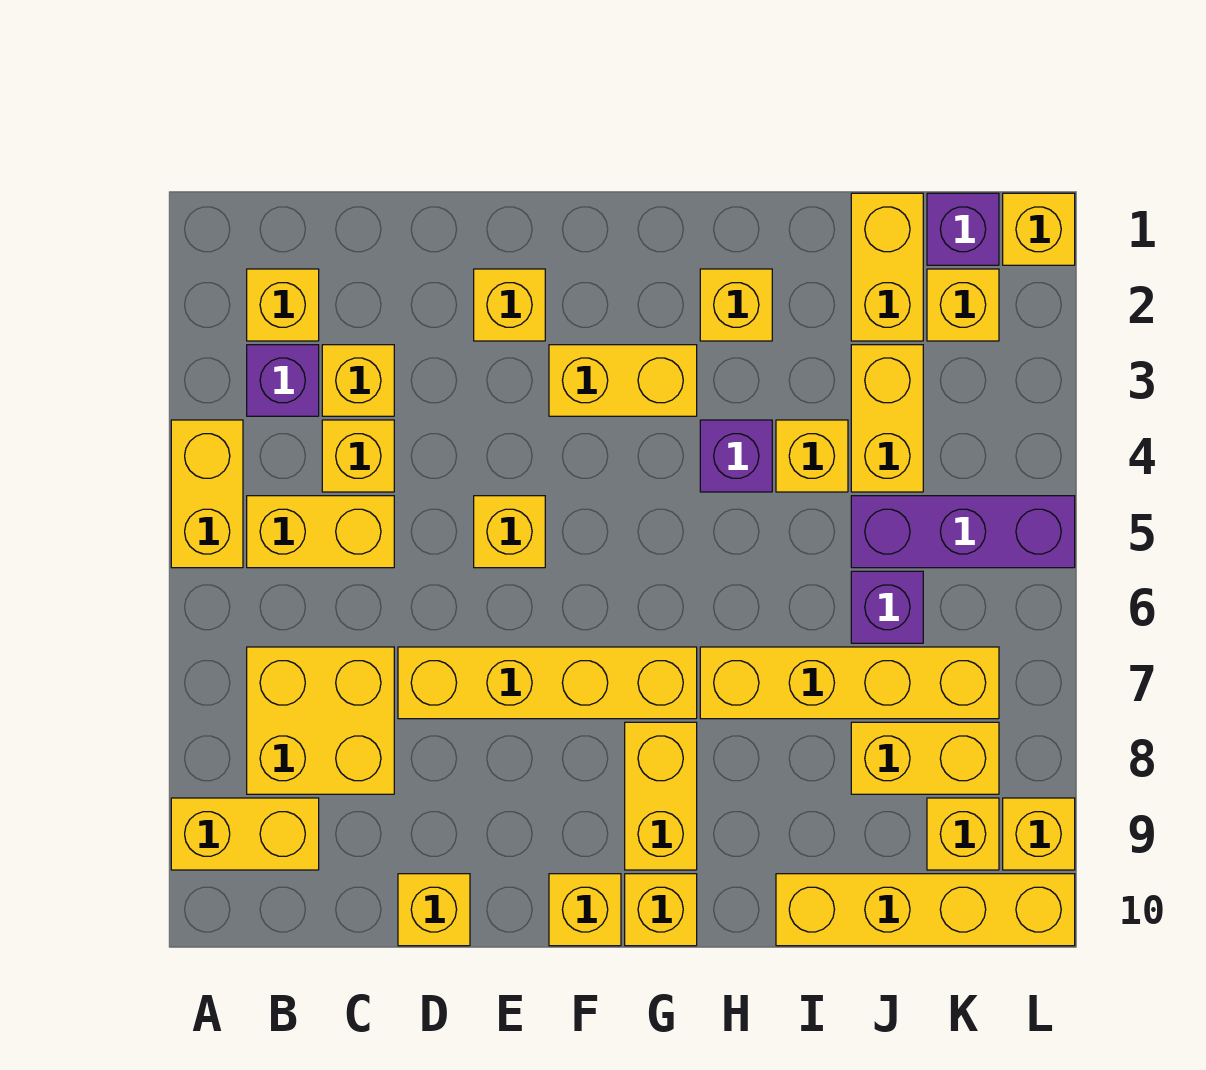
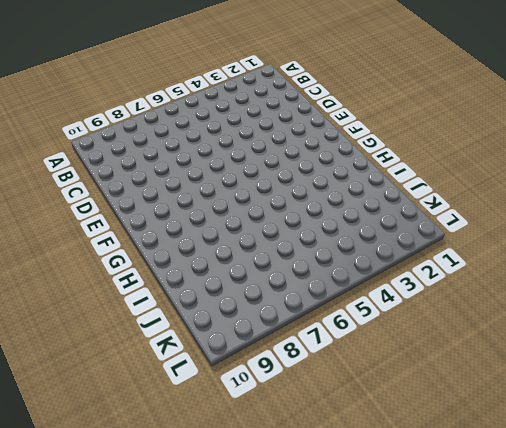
none -> yellow brick A4:A5 level 1
none -> yellow brick A9:B9 level 1
none -> yellow brick B2 level 1
none -> purple brick B3 level 1

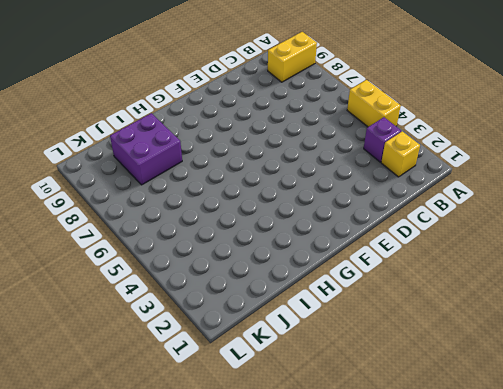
purple brick I8:J9 level 1 -> yellow brick J8:K8 level 1
none -> yellow brick B5:C5 level 1
none -> yellow brick B7:C8 level 1
none -> yellow brick C3 level 1
none -> yellow brick C4 level 1

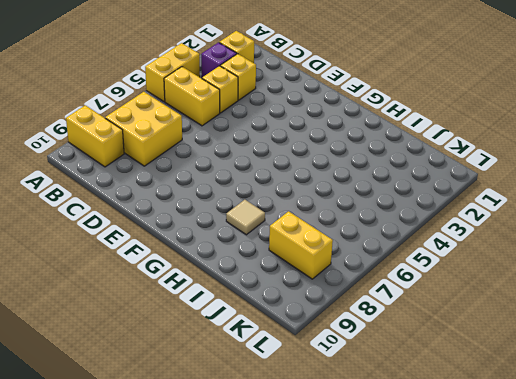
tan tile H8 level 1 -> none
none -> yellow brick D7:G7 level 1
none -> yellow brick D10 level 1
none -> yellow brick E2 level 1
none -> yellow brick E5 level 1

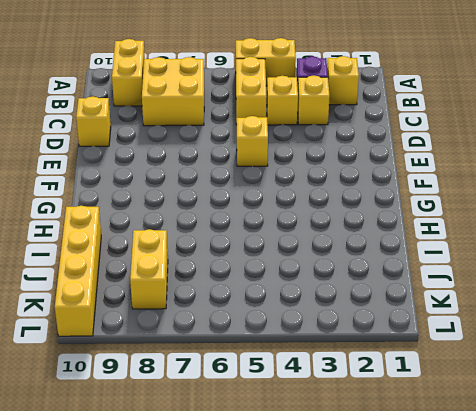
none -> yellow brick D7:G7 level 1
none -> yellow brick E2 level 1
none -> yellow brick F3:G3 level 1
none -> yellow brick F10 level 1

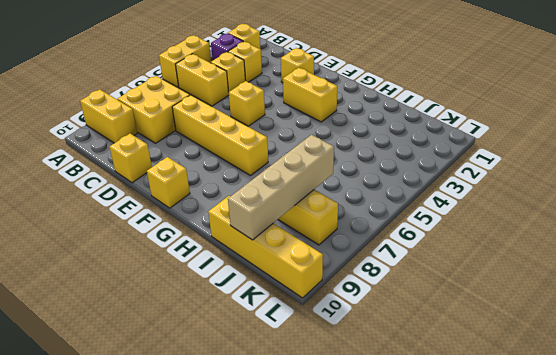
tan brick J7:J10 level 2 -> none
none -> yellow brick G8:G9 level 1
none -> yellow brick G10 level 1
none -> yellow brick H2 level 1
none -> purple brick H4 level 1

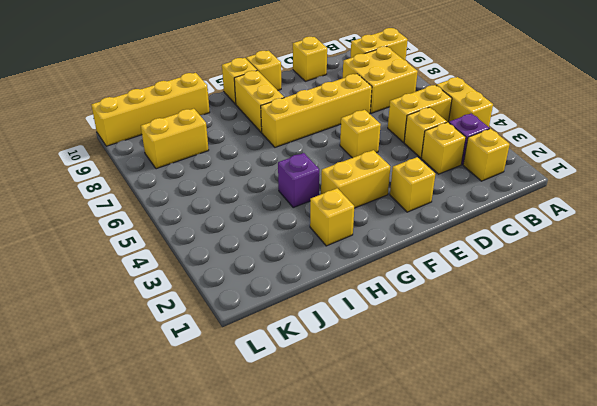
none -> yellow brick H7:K7 level 1
none -> yellow brick I4 level 1
none -> yellow brick J1:J2 level 1
none -> yellow brick J3:J4 level 1

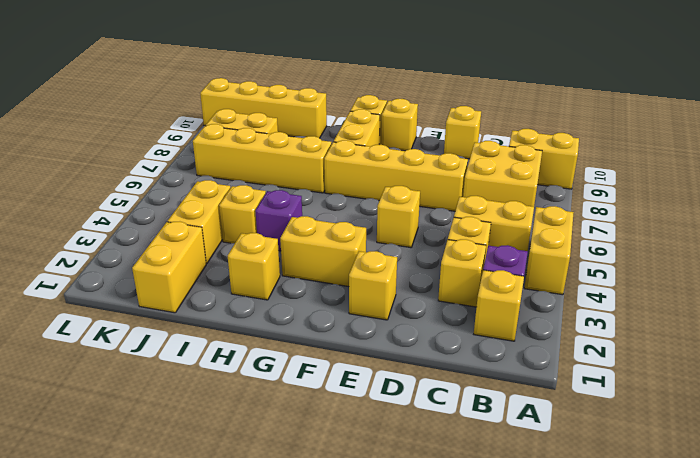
none -> purple brick J5:L5 level 1
none -> purple brick J6 level 1
none -> purple brick K1 level 1
none -> yellow brick K2 level 1

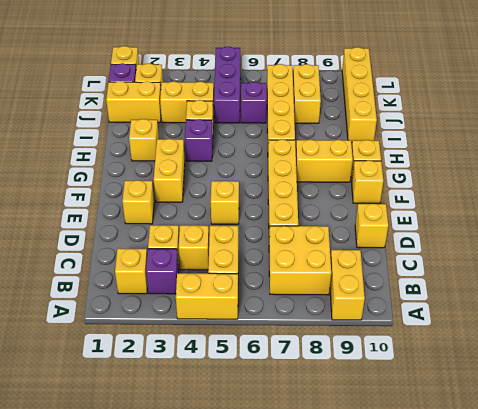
none -> yellow brick K9 level 1
none -> yellow brick L9 level 1

